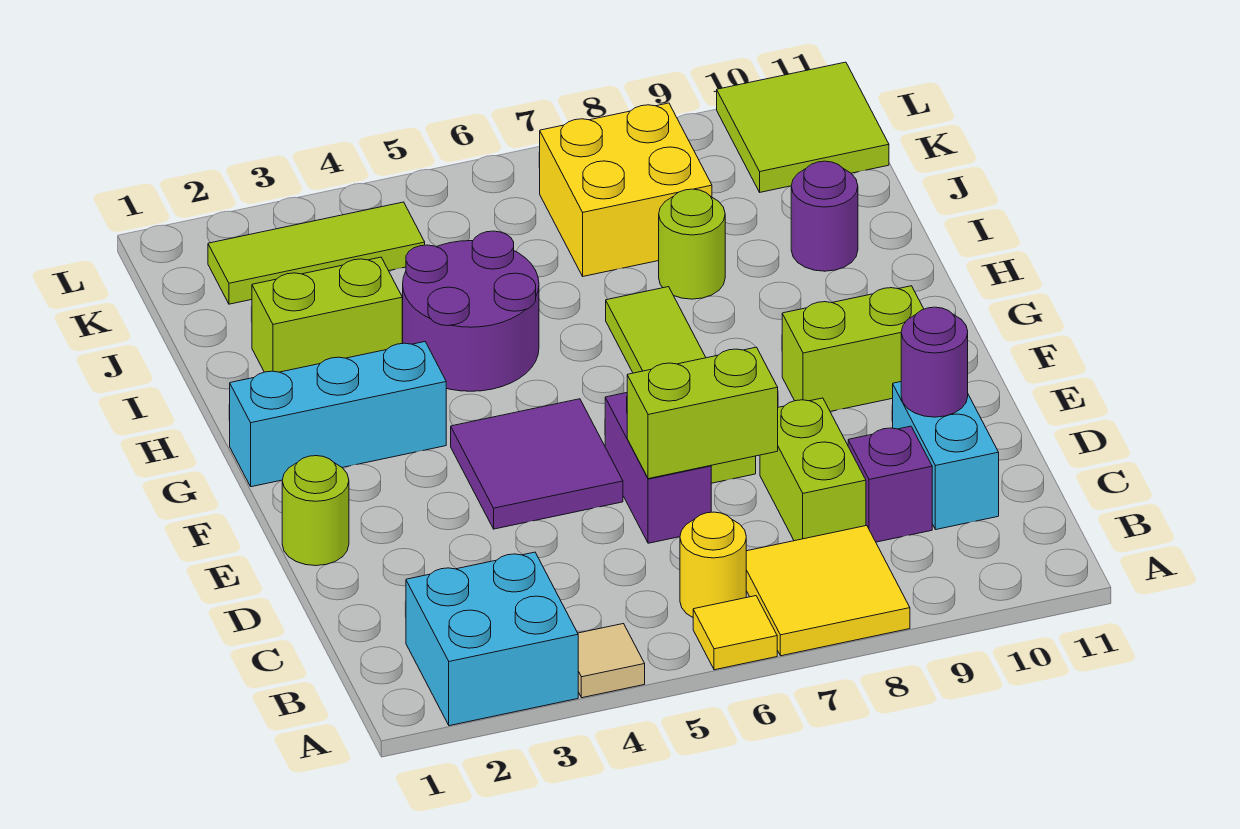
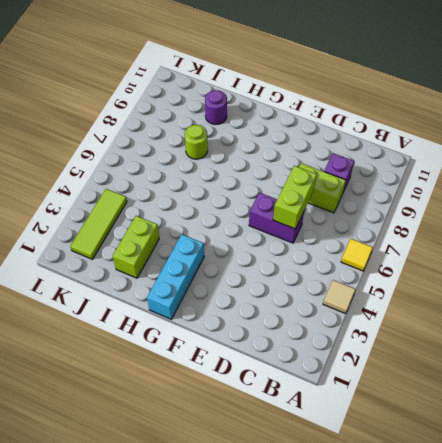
none -> cyan brick A2:B3 level 1
none -> yellow tile A7:B8 level 1
none -> yellow round brick B6 level 1

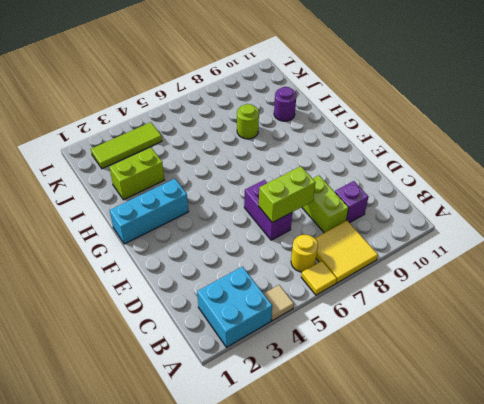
none -> cyan brick C10:D10 level 1
none -> lime round brick E1 level 1
none -> purple tile E4:F5 level 1

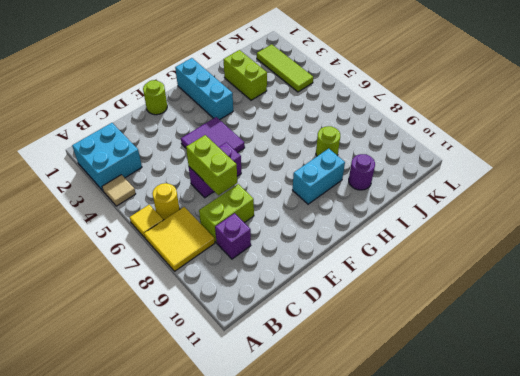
cyan brick G9:H9 level 1 -> cyan brick C10:D10 level 1
none -> lime tile E7:H7 level 1
none -> lime brick F9:F10 level 1
none -> purple round brick H4:I5 level 1

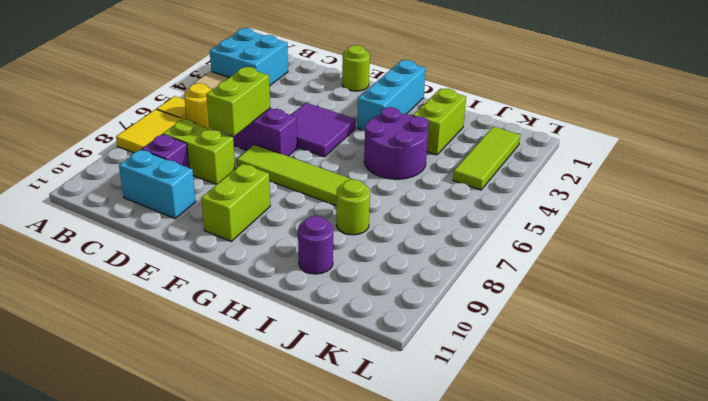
none -> yellow brick J7:K8 level 1
none -> lime tile K10:L11 level 1
none -> purple round brick D10 level 2

